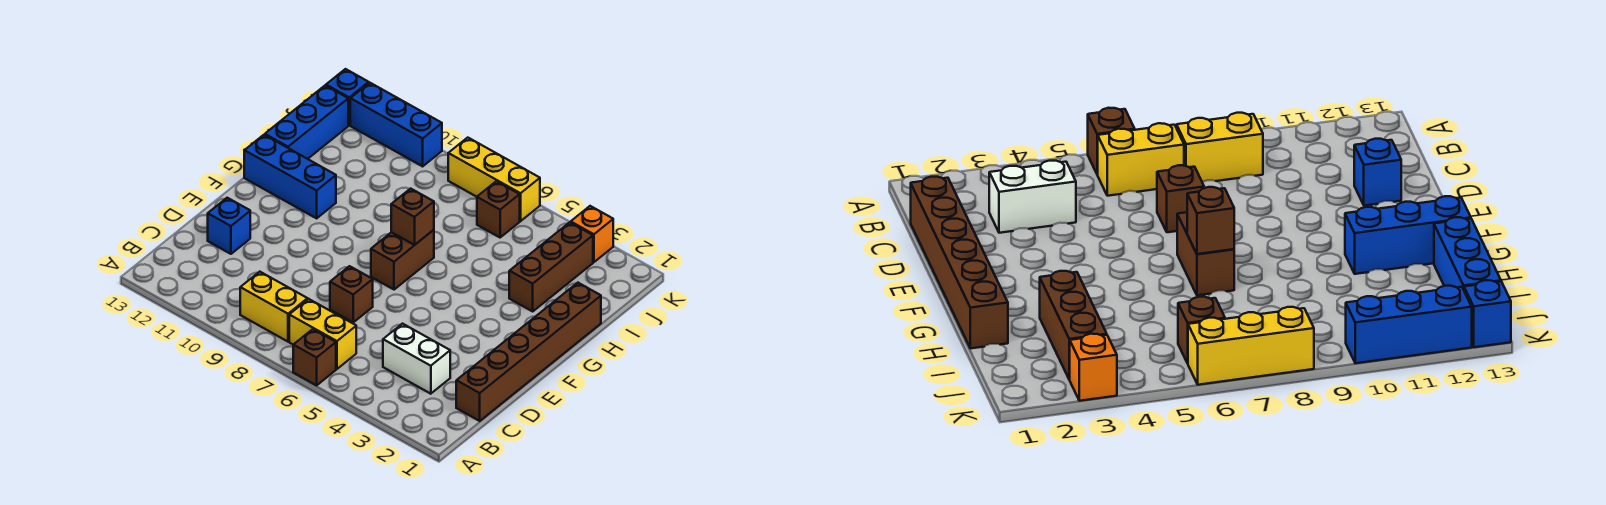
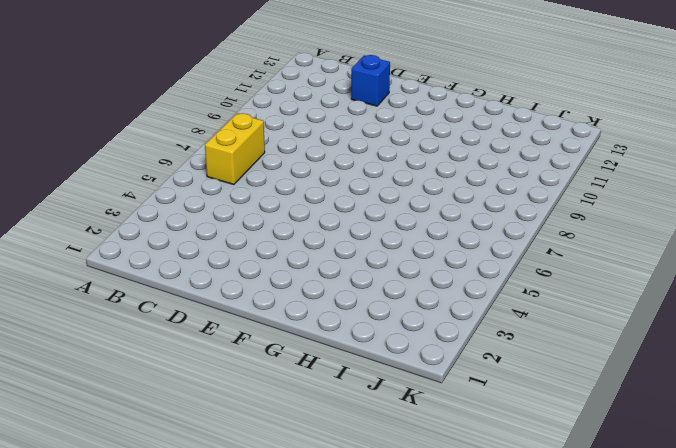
none -> brown brick A6 level 1
none -> yellow brick B8:B9 level 1
none -> brown brick C1:H1 level 1

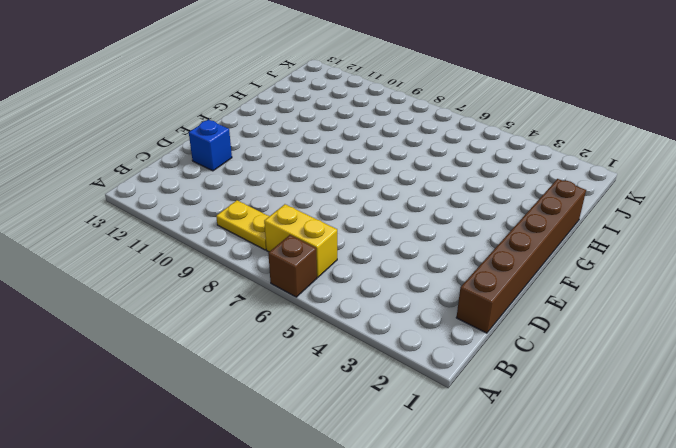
yellow plate B8:B9 level 1 -> yellow brick B8:B9 level 1
none -> white brick C3:C4 level 1
none -> brown brick D7 level 1
none -> brown brick F7:G7 level 1

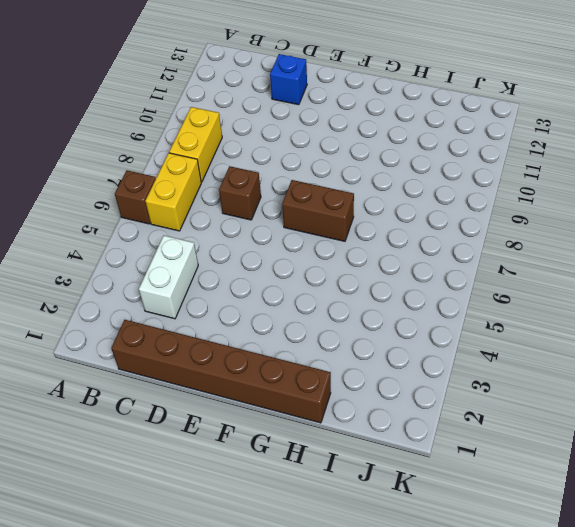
none -> blue brick G11:G13 level 1
none -> brown brick H3:J3 level 1
none -> blue brick H13:J13 level 1

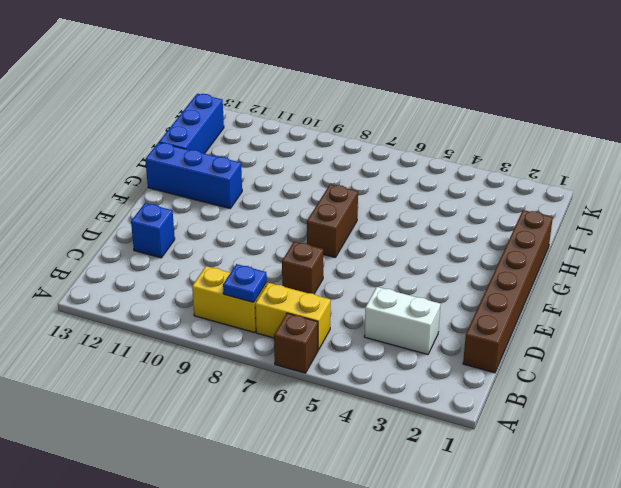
blue plate B8 level 2 -> none
none -> brown brick H3:J3 level 1
none -> brown brick J6 level 1
none -> orange brick K3 level 1

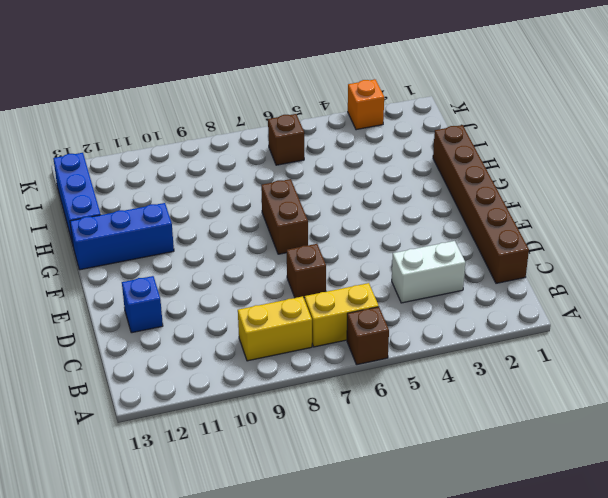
none -> brown brick H3:J3 level 1
none -> yellow brick K6:K8 level 1
none -> blue brick K10:K12 level 1

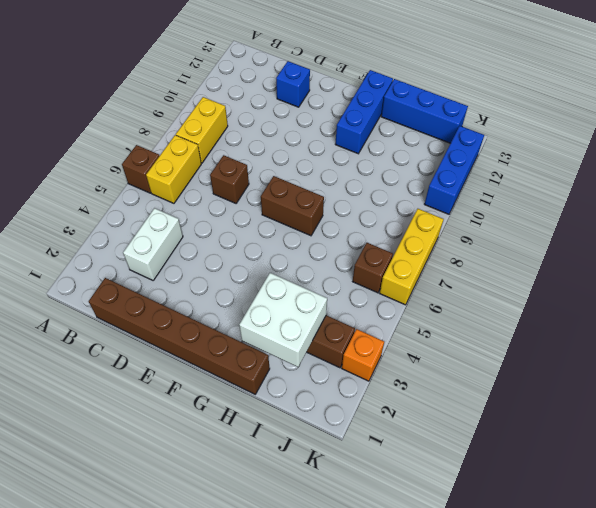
white brick H2:I3 level 2 -> none
none -> blue brick K13 level 1
none -> brown brick G7 level 2

